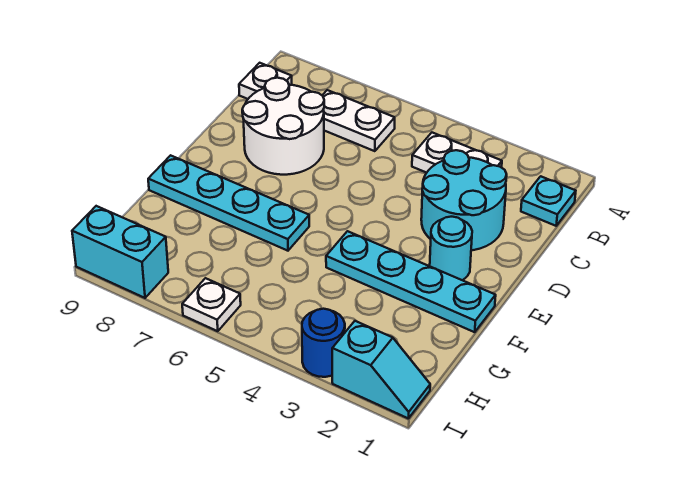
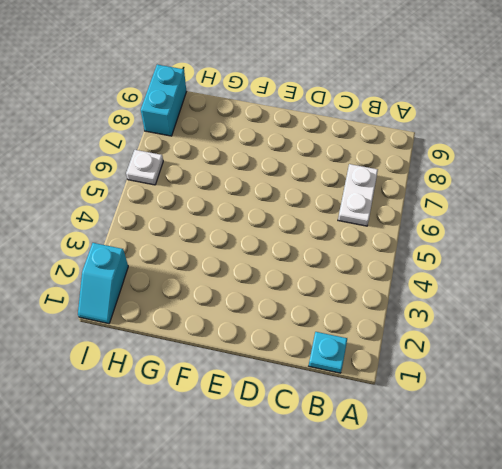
none -> white plate B3:B4 level 1
none -> white plate B9 level 1
none -> cyan round brick C2:D3 level 1

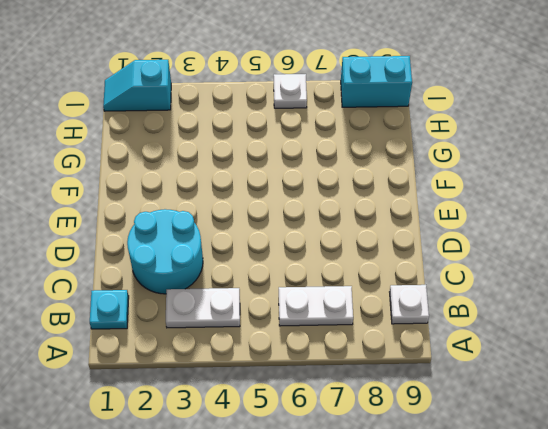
none -> white round brick C7:D8 level 1
none -> cyan round brick E2 level 1
none -> cyan plate F1:F4 level 1

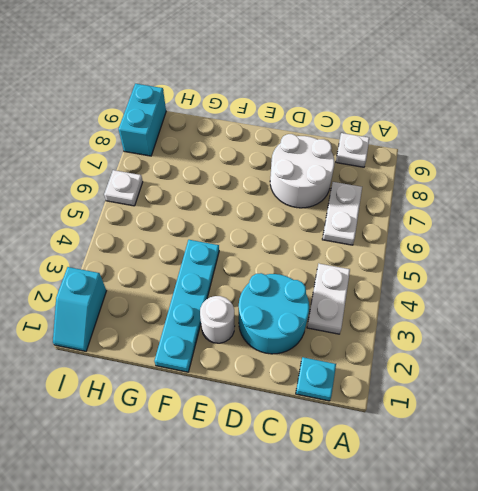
white round brick E2 level 1 -> cyan round brick E2 level 1
none -> cyan plate F6:F9 level 1
none -> blue round brick I3 level 1

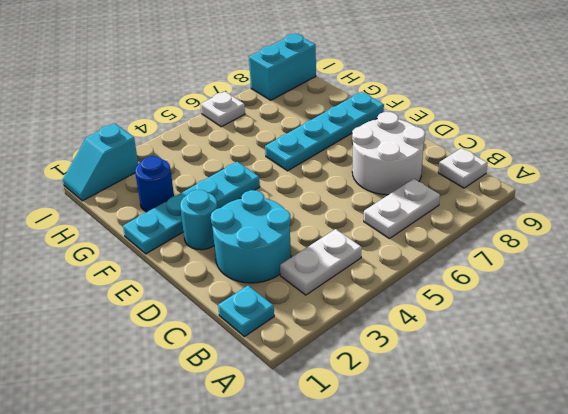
blue round brick G2 level 1 -> blue round brick I3 level 1

